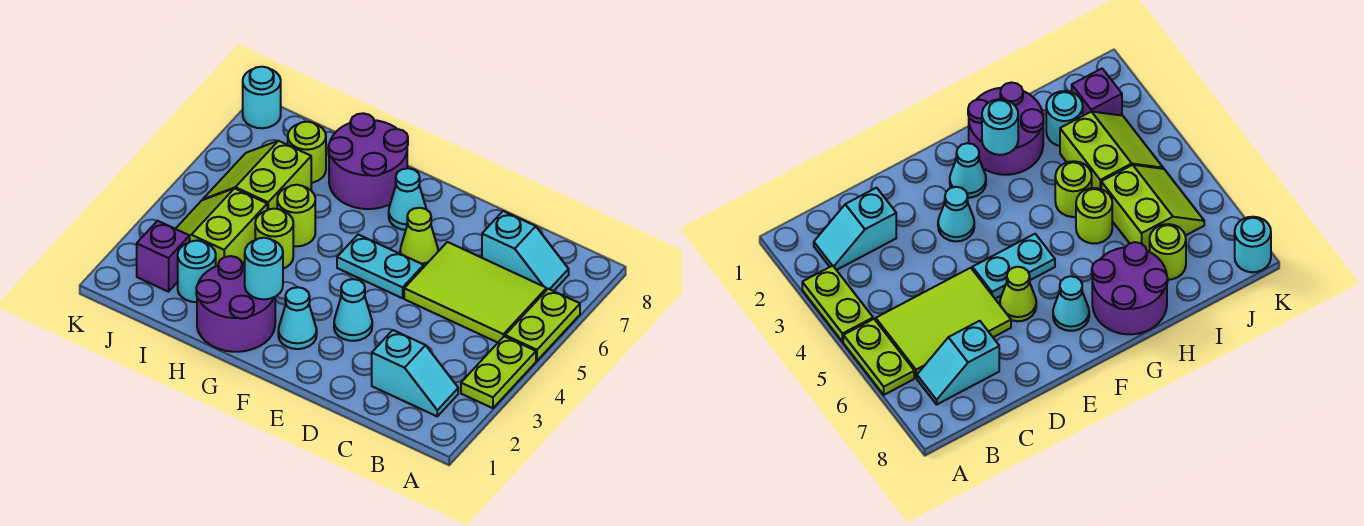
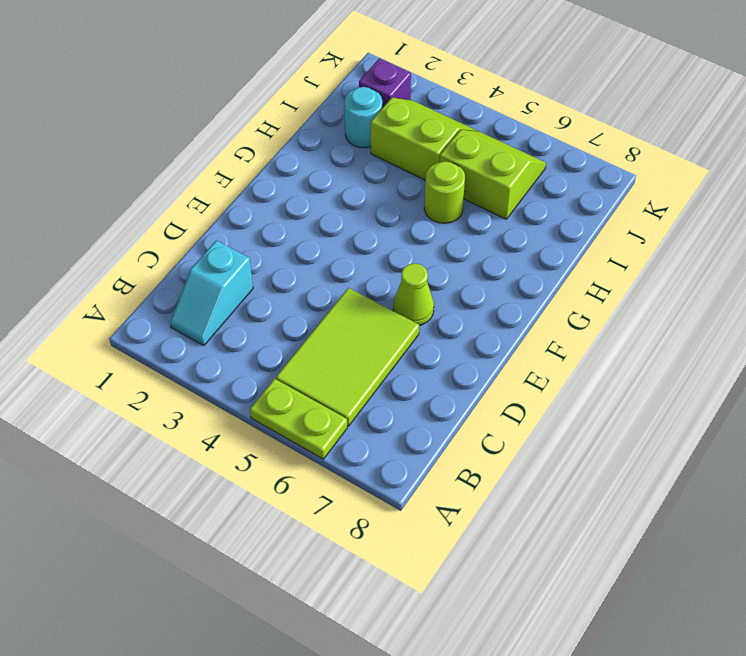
none -> lime plate A3:A4 level 1
none -> cyan slope B7:C7 level 1 top C
none -> cyan cone E3 level 1

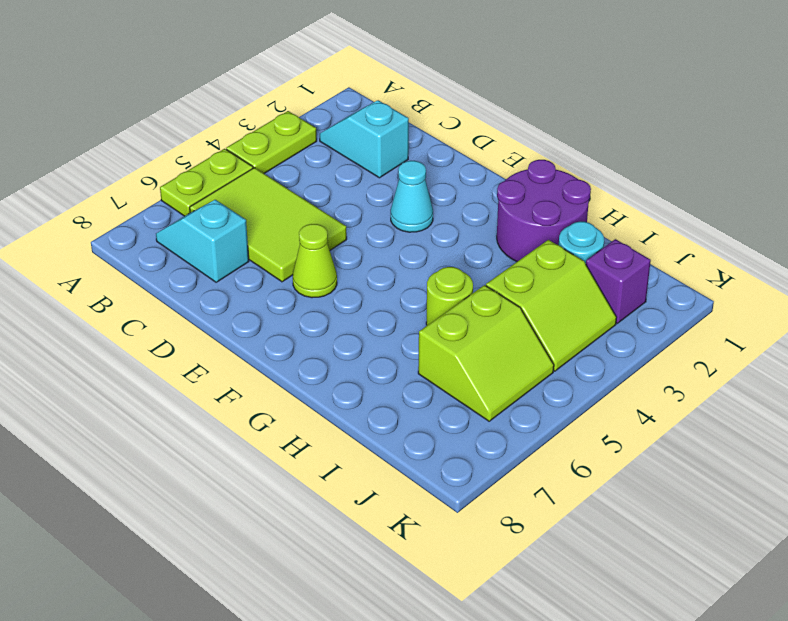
none -> cyan plate E5:F5 level 1
none -> cyan cone F2 level 1
none -> cyan cone F7 level 1

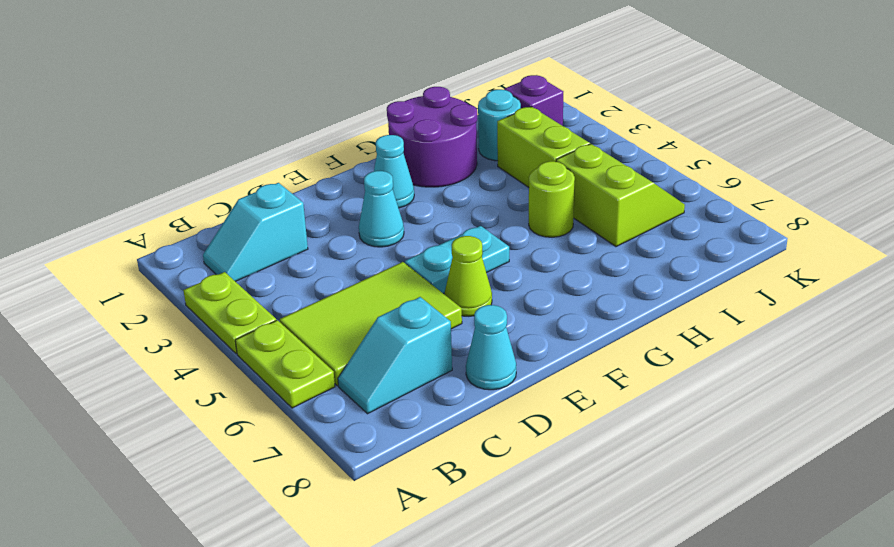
cyan cone D8 level 1 -> cyan cone F7 level 1
none -> purple round brick G7:H8 level 1
none -> lime round brick H4 level 1
none -> lime round brick I7 level 1

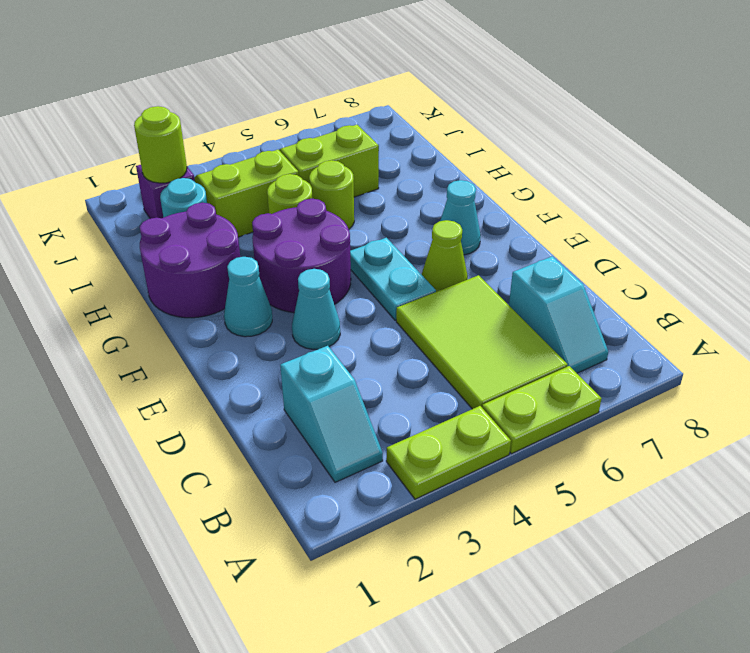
purple round brick F3:G4 level 1 -> purple round brick G7:H8 level 1
lime round brick J2 level 2 -> lime round brick I7 level 1
none -> cyan round brick K8 level 1
none -> cyan round brick G2 level 2

